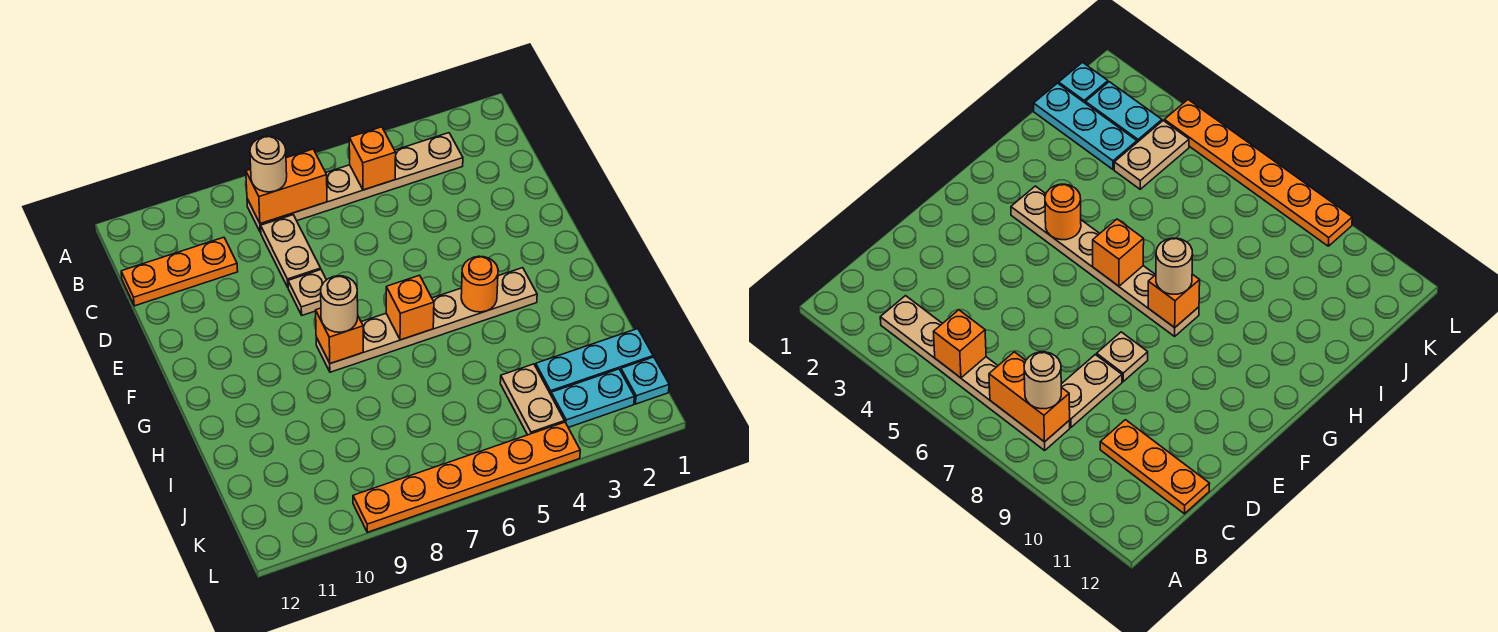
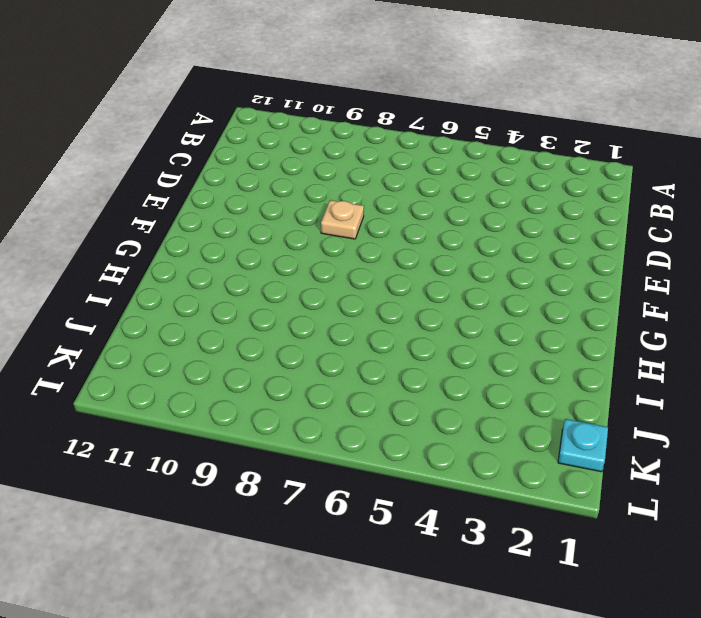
none -> tan plate B3:B8 level 1
none -> tan plate C8:D8 level 1
none -> orange plate C10:C12 level 1

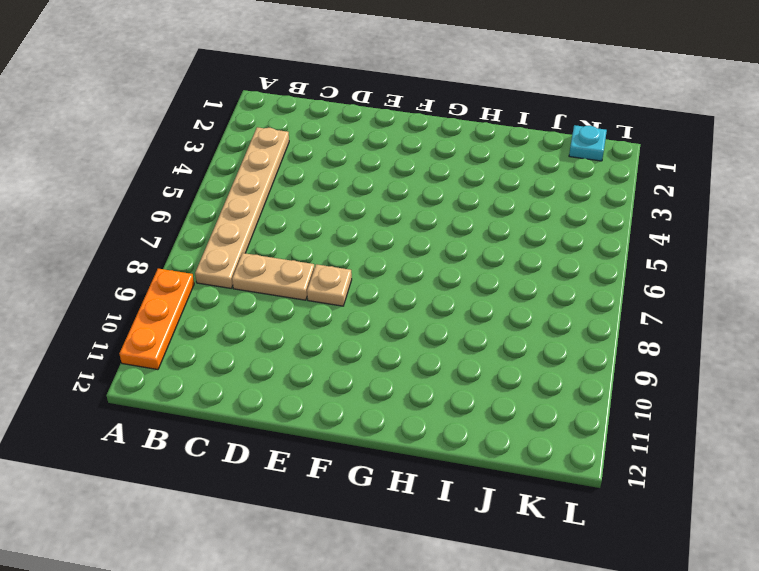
orange plate A9:A11 level 1 -> orange plate C10:C12 level 1
none -> tan plate G3:G8 level 1
none -> cyan plate J1:J3 level 1
none -> tan plate J4:K4 level 1

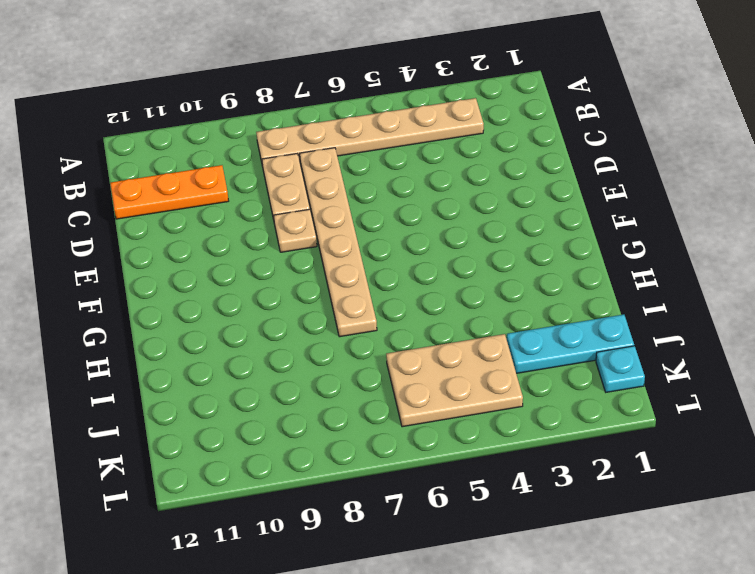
tan plate C7:H7 level 1 -> tan plate G3:G8 level 1
tan plate J4:K6 level 1 -> tan plate J4:K4 level 1
none -> cyan plate K2:K3 level 1
none -> orange plate L4:L9 level 1
none -> orange brick B5 level 2

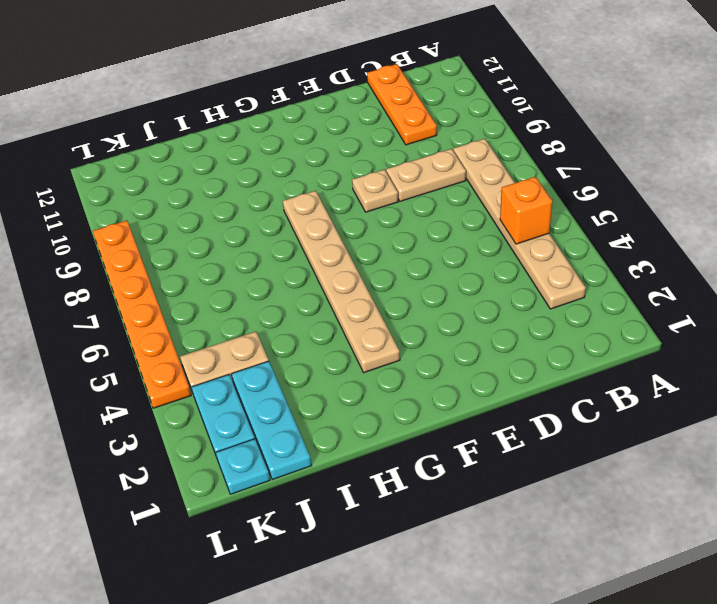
none -> orange brick B7:B8 level 2
none -> orange round brick G4 level 2
none -> orange brick G6 level 2

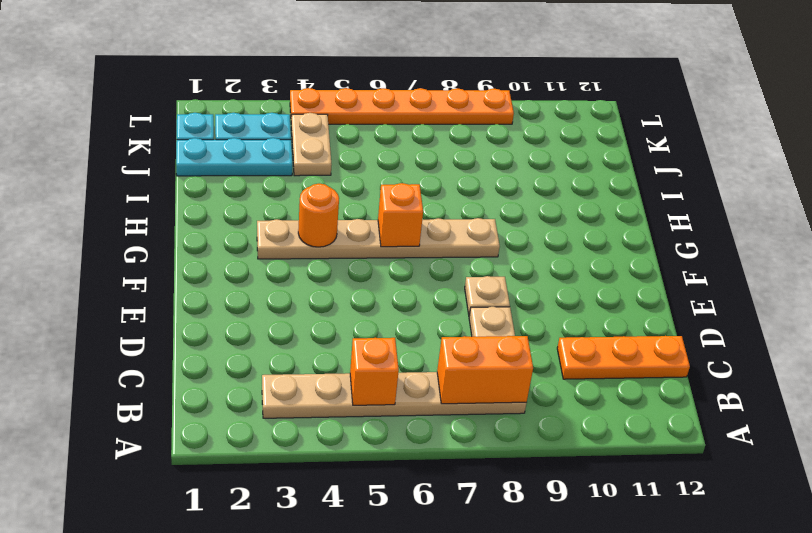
none -> orange brick G8 level 2
none -> tan round brick B8 level 3
none -> tan round brick G8 level 3

